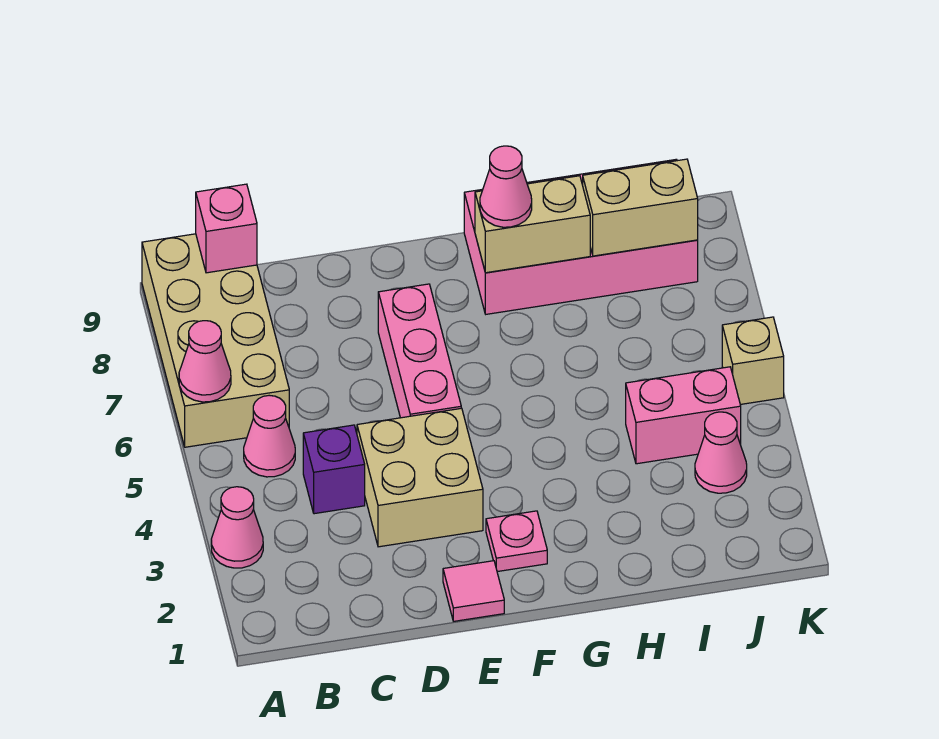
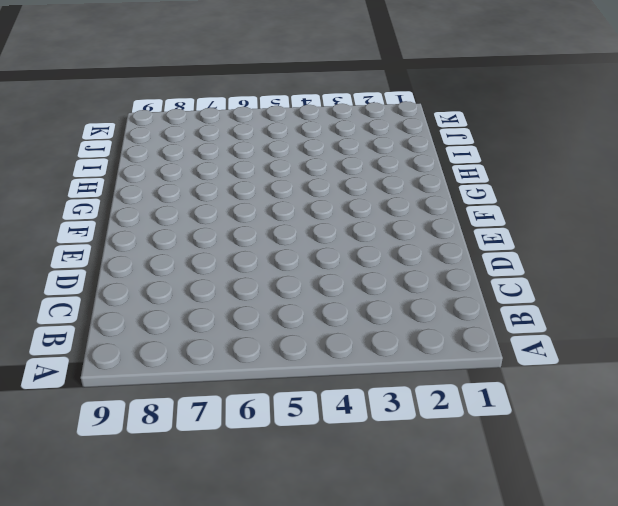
none -> pink cone A3 level 1
none -> tan brick A6:B9 level 1
none -> pink cone B5 level 1

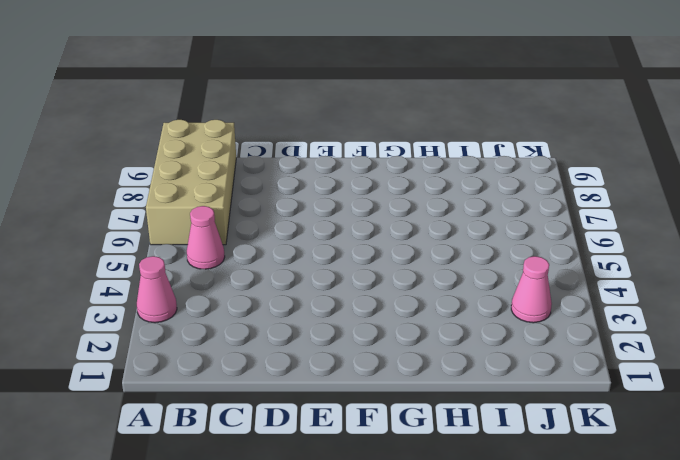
none -> purple brick C4 level 1
none -> tan brick D3:E4 level 1
none -> pink tile E1 level 1

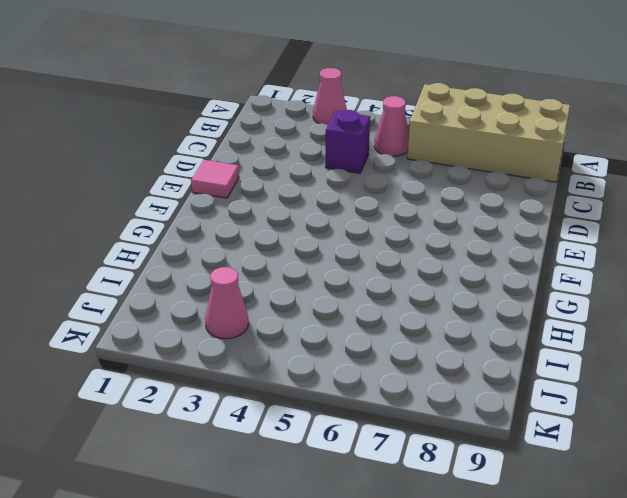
none -> tan brick D3:E4 level 1
none -> pink brick E5:E7 level 1
none -> pink plate F2 level 1

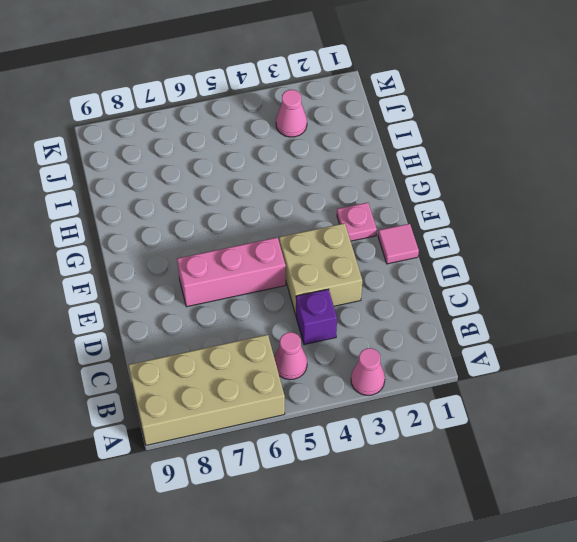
none -> pink brick G8:J9 level 1
none -> pink brick I4:J4 level 1
none -> tan brick K5 level 1

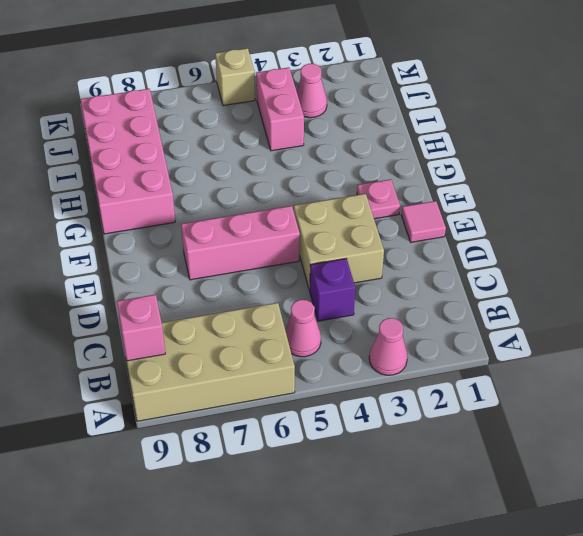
none -> pink cone A6 level 2
none -> tan brick G8:H8 level 2
none -> tan brick I8:J8 level 2

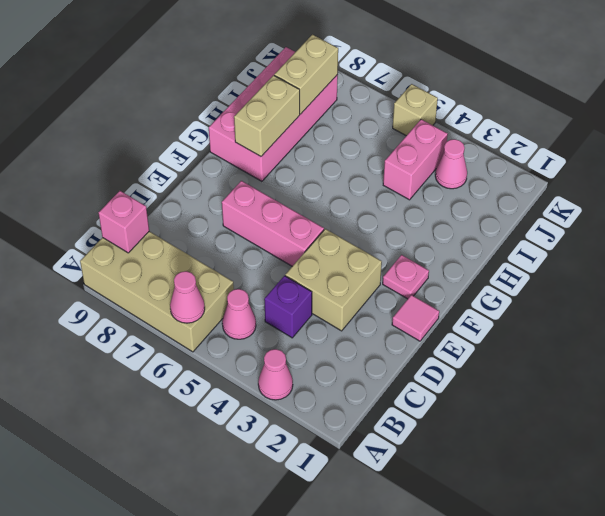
none -> pink cone G8 level 3

